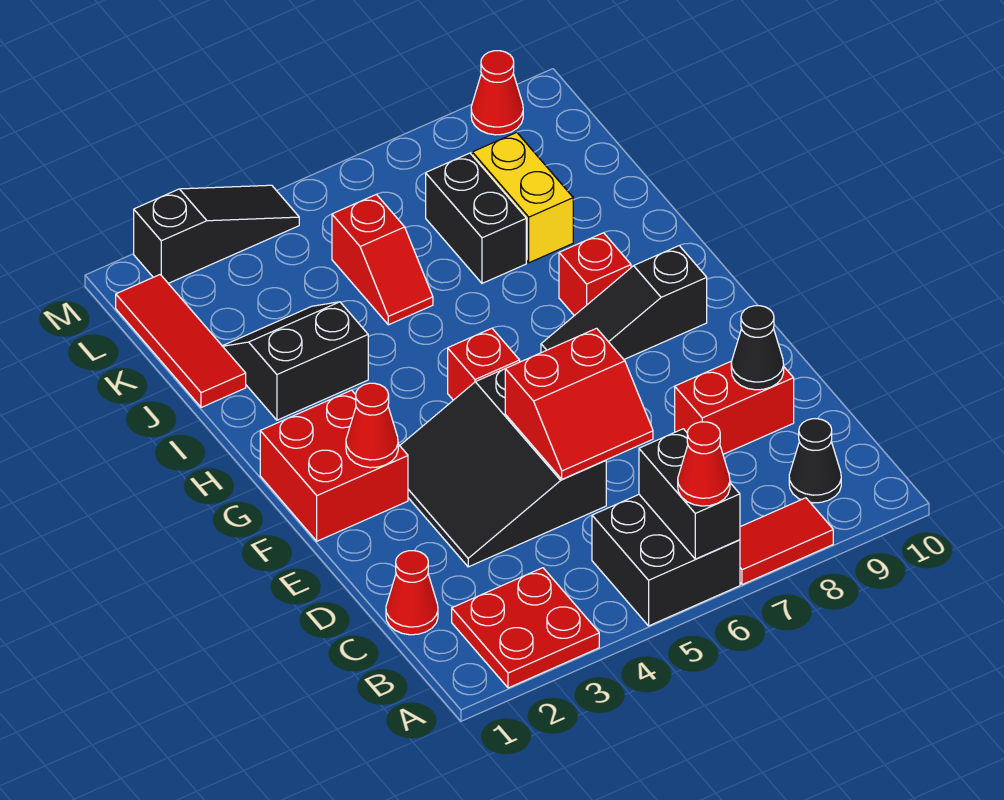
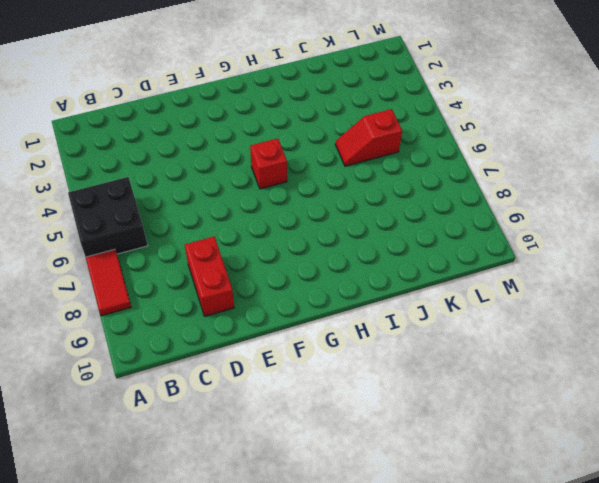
none -> red plate A2:B3 level 1
none -> black cone B9 level 1
none -> red cone C1 level 1

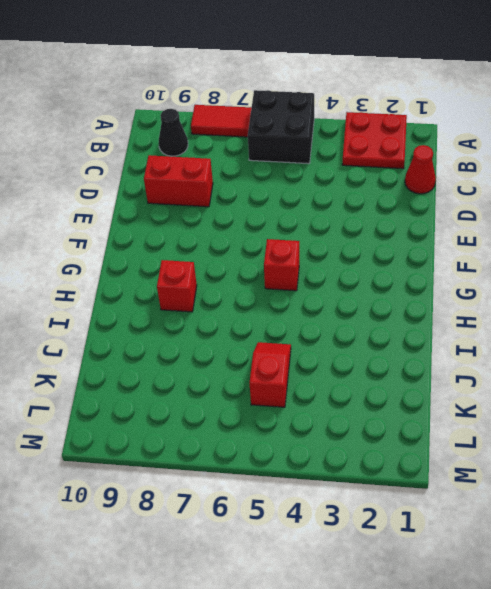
none -> black slope D3:F5 level 1 top 5
none -> red brick F1:G2 level 1
none -> black slope G7:G9 level 1 top 9

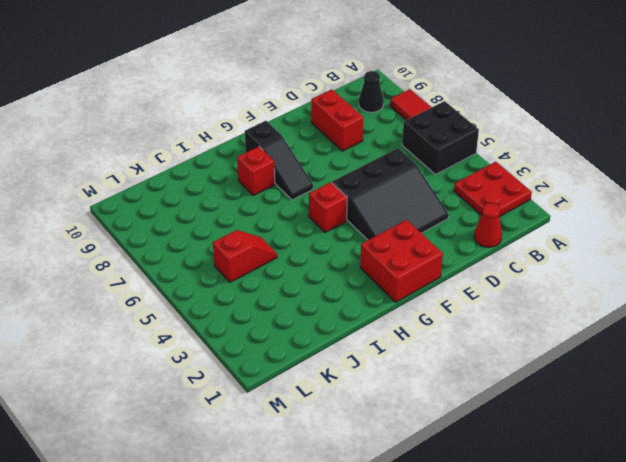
none -> black slope I2:J3 level 1 top I
none -> red tile J1:L1 level 1
none -> black brick J7:K7 level 1

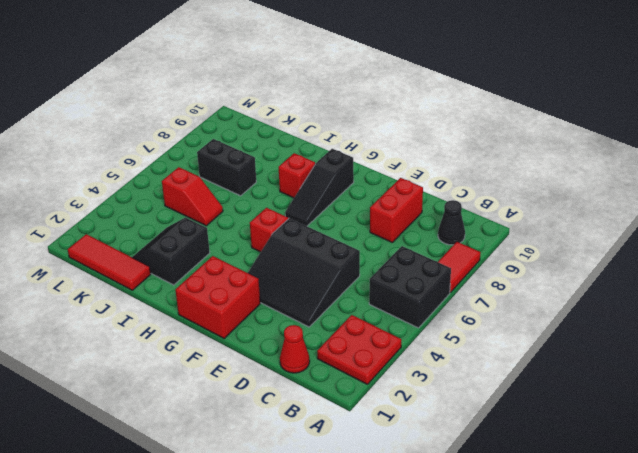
none -> yellow brick J8:K8 level 1
none -> black slope M2:M4 level 1 top 2
none -> red cone M9 level 1

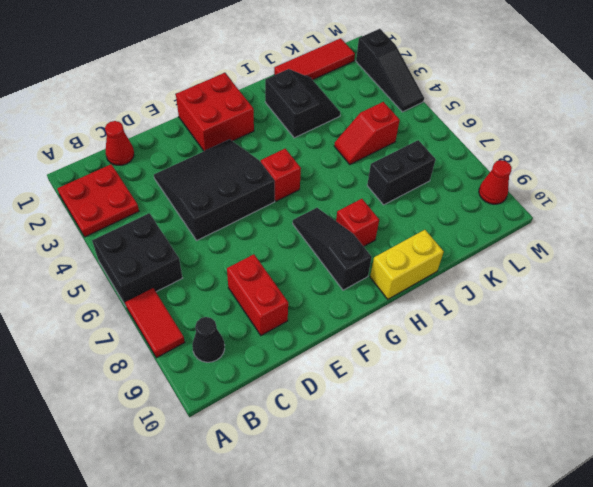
yellow brick H10:I10 level 1 -> yellow brick J8:K8 level 1
none -> black brick A6:B6 level 2
none -> red slope D5:E6 level 2 top E
none -> black cone D9 level 2

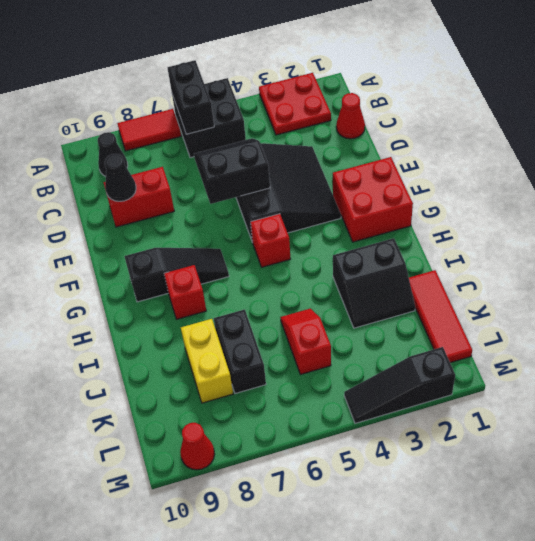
black slope D5:E6 level 2 top E -> red slope D5:E6 level 2 top E
none -> red cone F2 level 2
none -> red cone A6 level 3

